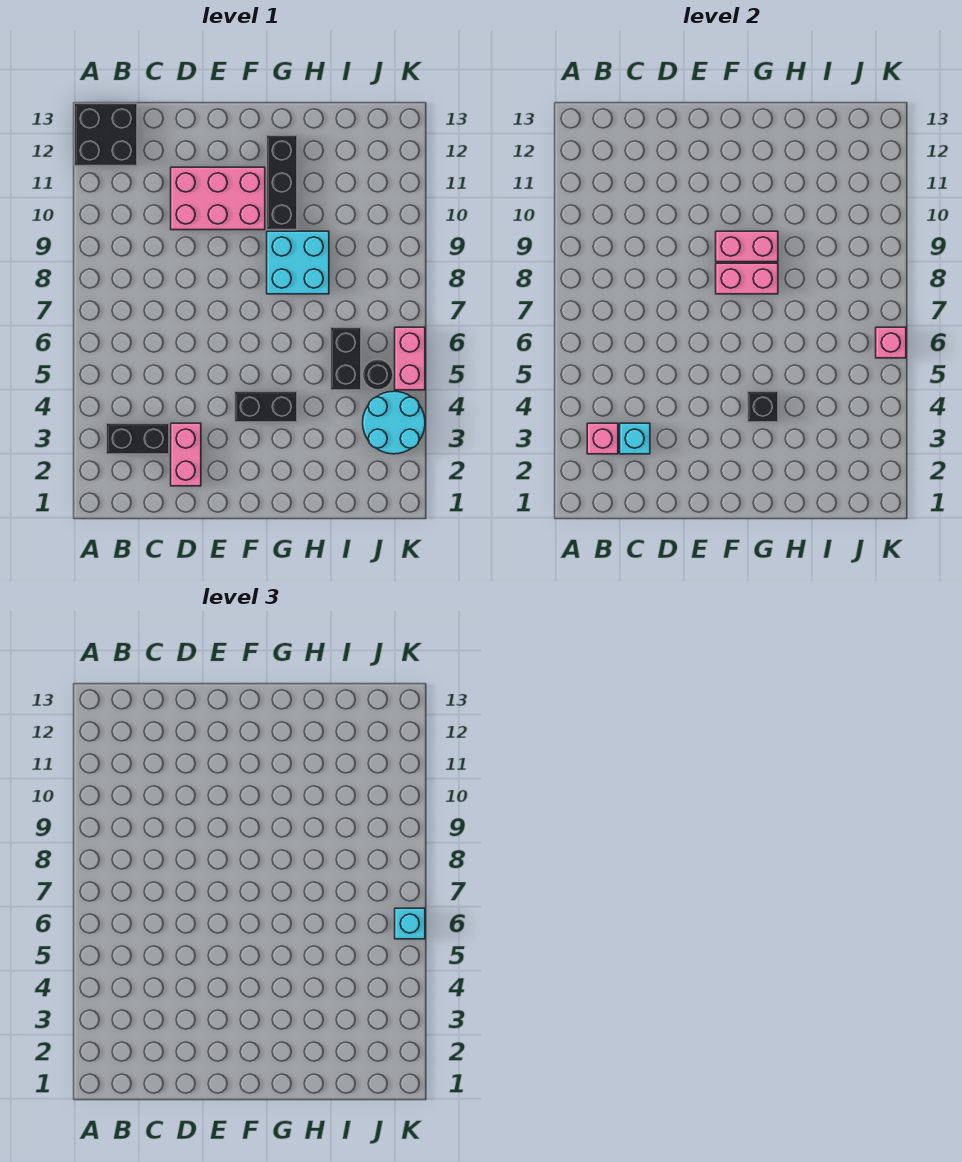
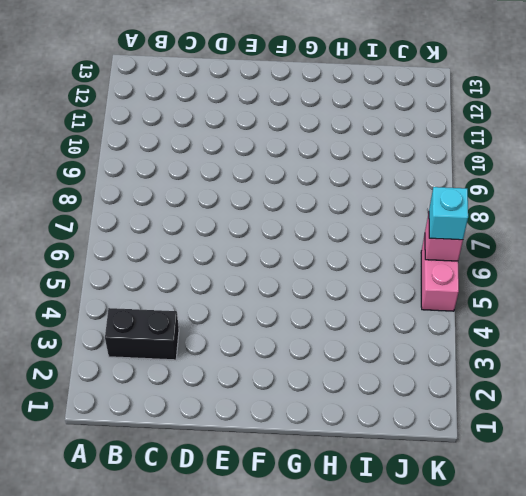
none -> black brick A12:B13 level 1
none -> pink brick D2:D3 level 1
none -> pink brick D10:F11 level 1

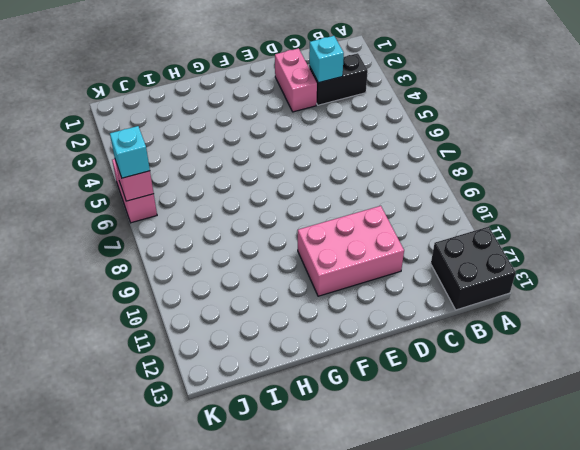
none -> black brick F4:G4 level 1
none -> cyan brick G8:H9 level 1
none -> black brick G10:G12 level 1

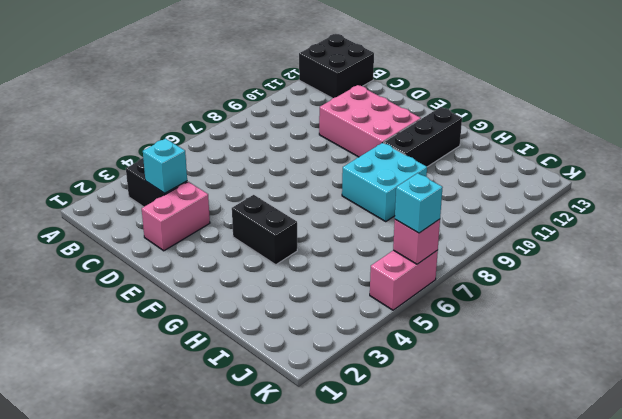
none -> black brick I5:I6 level 1
none -> cyan round brick J3:K4 level 1
none -> black round brick J5 level 1

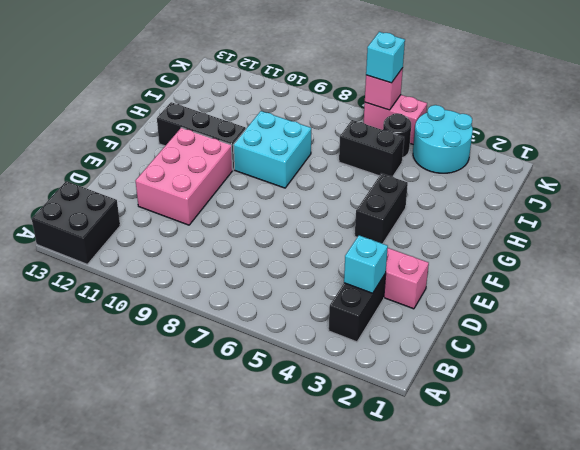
none -> pink brick B3 level 2
none -> pink brick F8:G8 level 2
none -> pink brick F9:G9 level 2

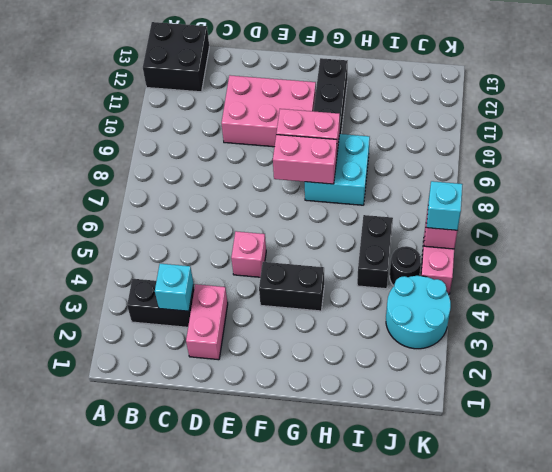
pink brick E5 level 1 -> pink brick B3 level 2
none -> black brick G4 level 2

